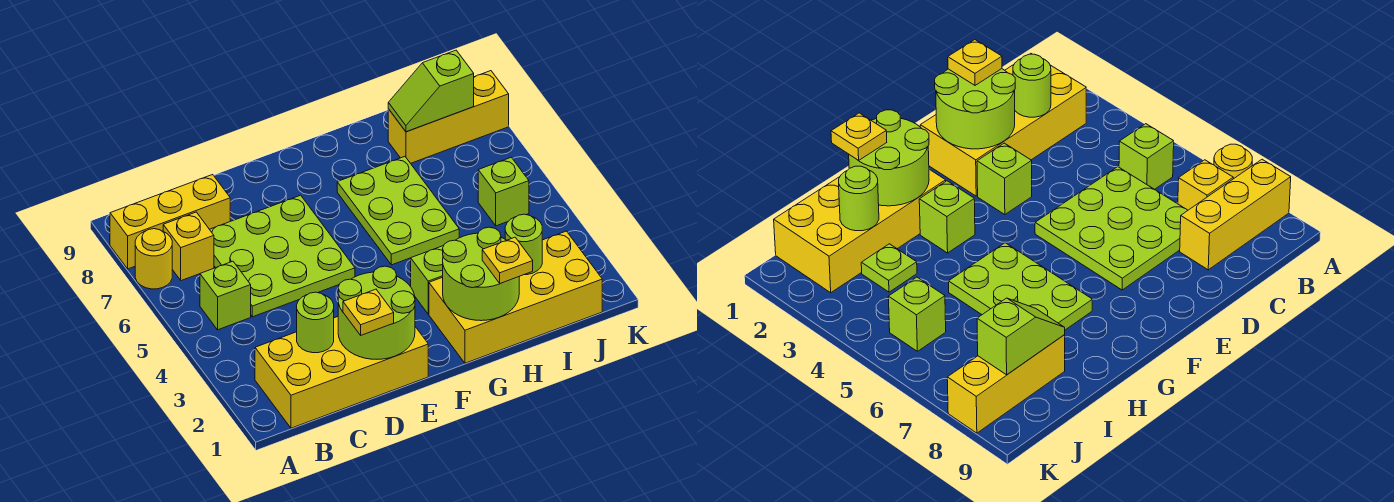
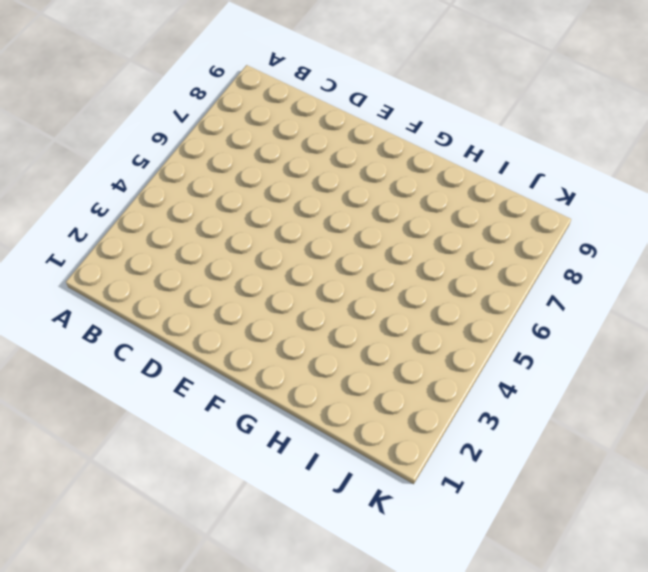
none -> yellow round brick A7 level 1
none -> yellow brick A8:C8 level 1
none -> yellow brick B1:E2 level 1

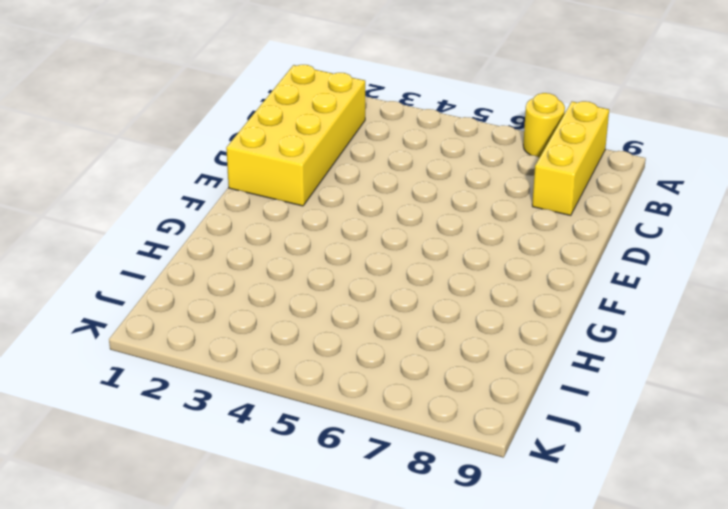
none -> lime brick B5 level 1
none -> yellow brick B7 level 1
none -> lime plate C5:E7 level 1

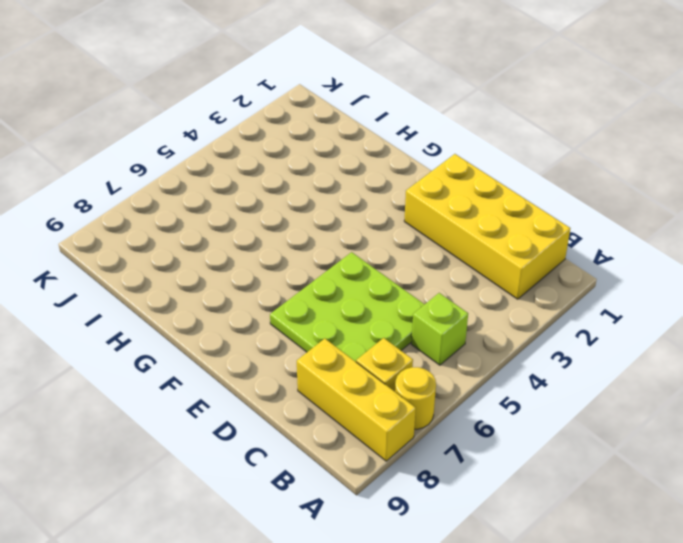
none -> lime brick E3 level 1
none -> yellow brick G1:J2 level 1
none -> lime brick G3 level 1

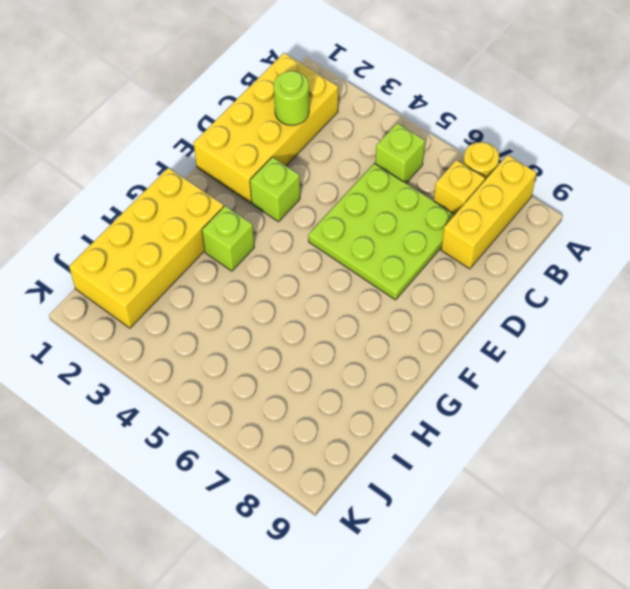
none -> lime plate G5:H7 level 1
none -> lime plate I3 level 1
none -> yellow brick I8:K8 level 1

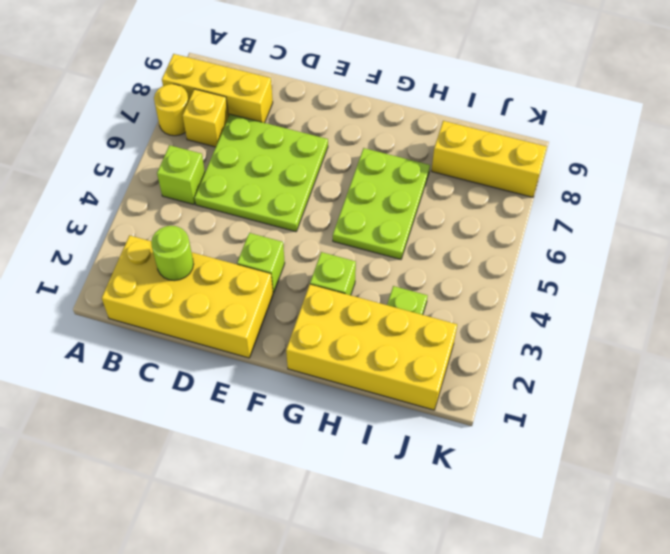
none -> lime brick J5 level 1
none -> lime round brick D1:E2 level 2
none -> lime round brick G1:H2 level 2

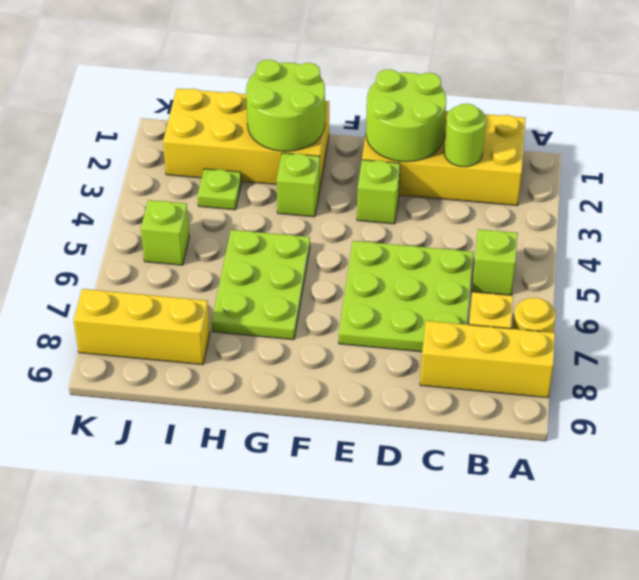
none -> lime round brick I2 level 2
none -> lime slope I8:J8 level 2 top J
none -> yellow plate D1 level 3

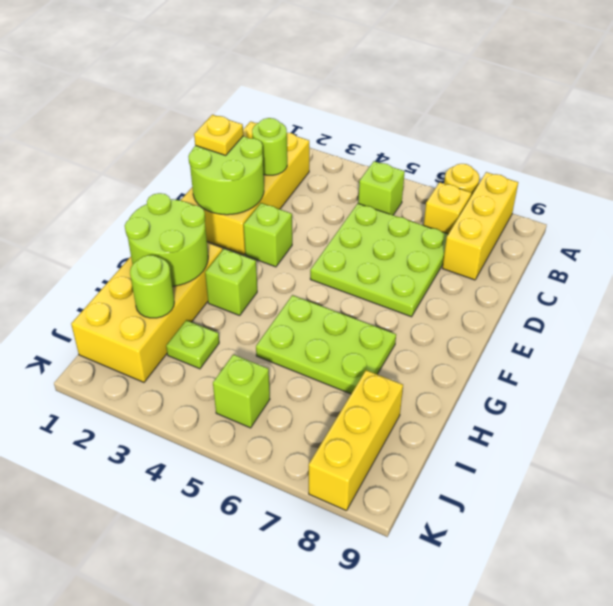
none -> lime slope I8:J8 level 2 top J
none -> yellow plate H1 level 3

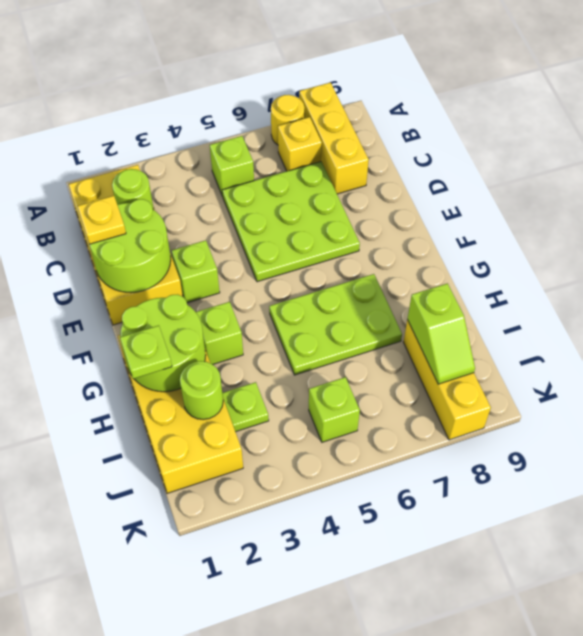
lime plate H1 level 3 -> yellow plate H1 level 3
lime slope I8:J8 level 2 top I -> lime slope I8:J8 level 2 top J

